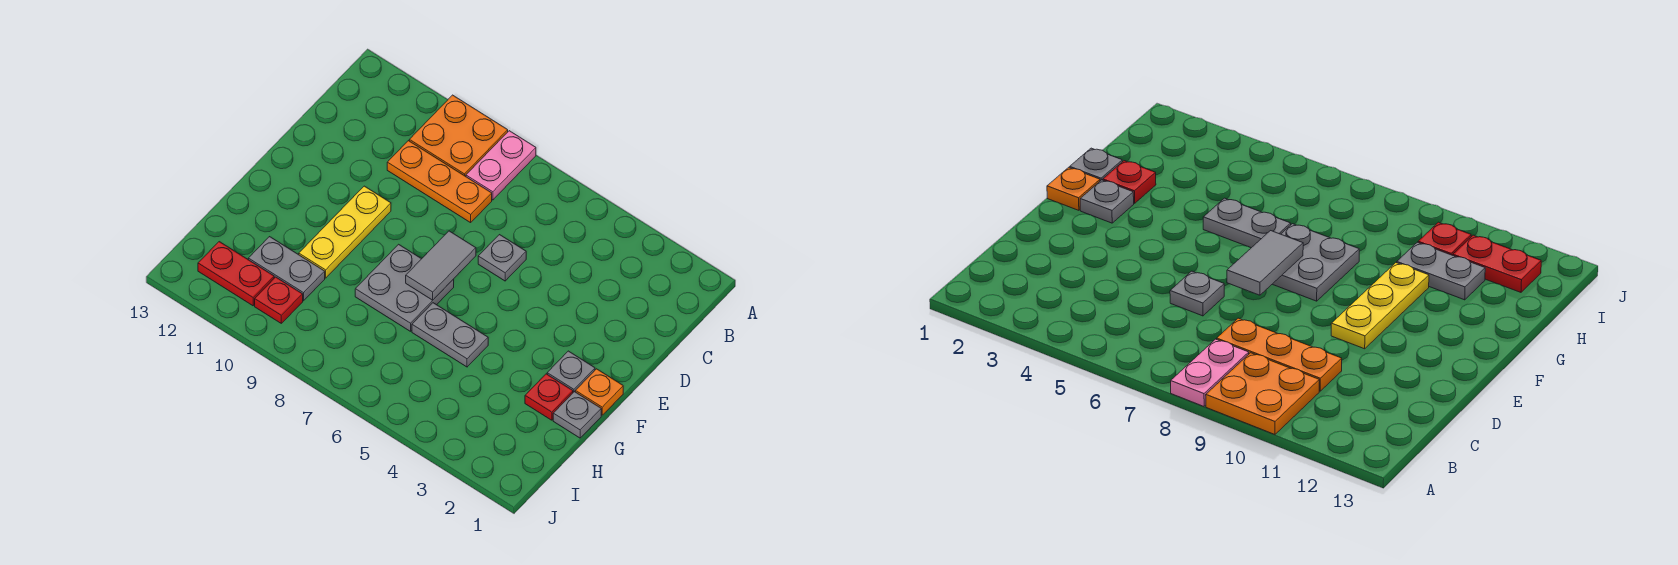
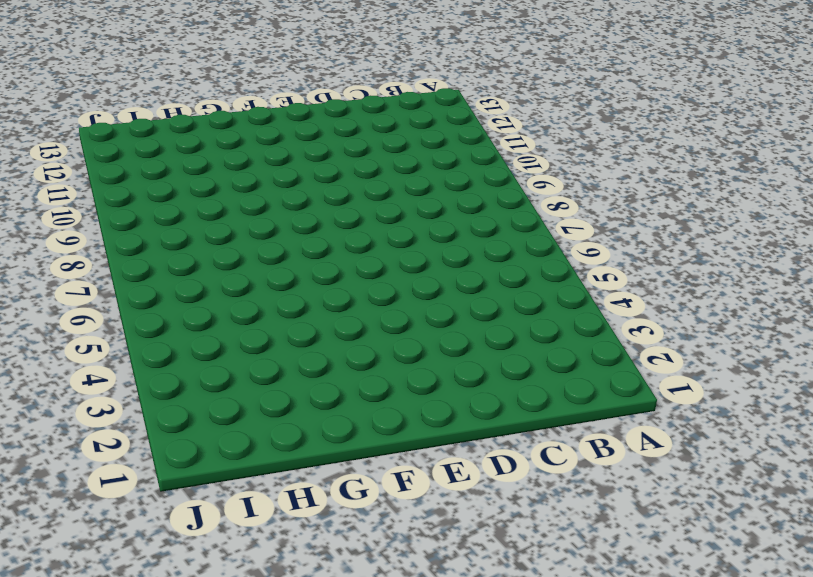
none -> pink plate A8:B8 level 1
none -> orange plate A9:B10 level 1
none -> orange plate C8:C10 level 1

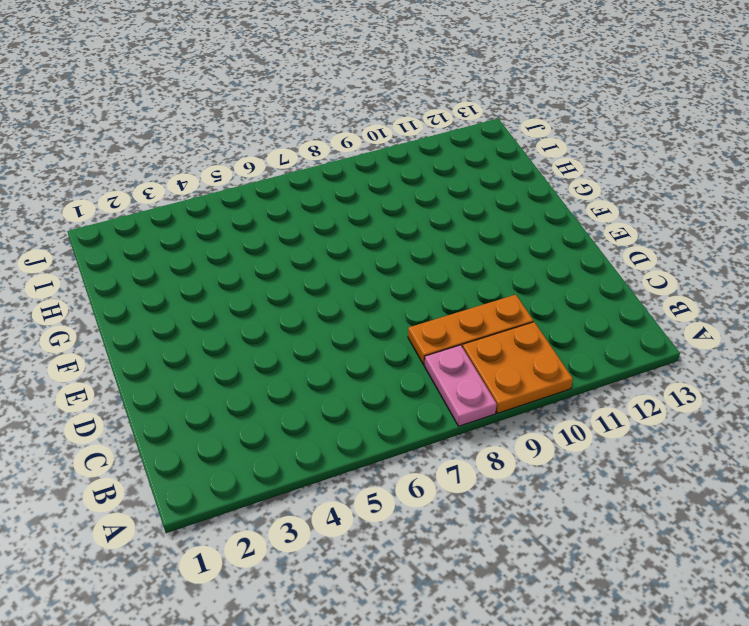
none -> grey plate D6 level 1
none -> yellow plate E10:G10 level 1
none -> orange plate F1 level 1

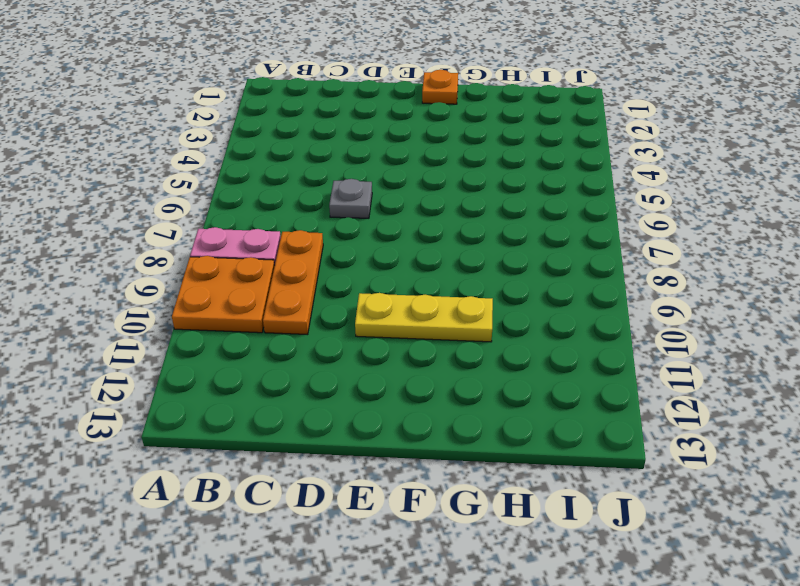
none -> grey plate F2 level 1
none -> grey plate F7:G8 level 1
none -> grey plate G1 level 1

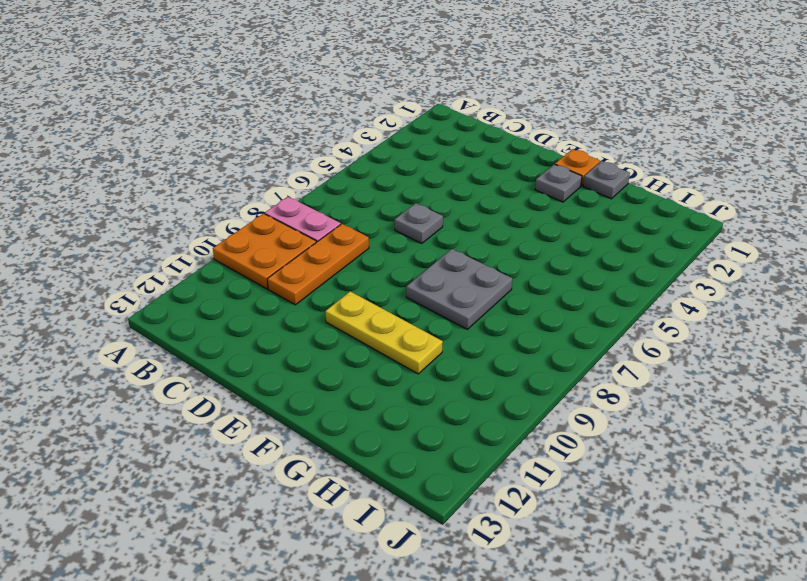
none -> red plate G2 level 1
none -> grey plate G5:G6 level 1
none -> grey plate H10:H11 level 1

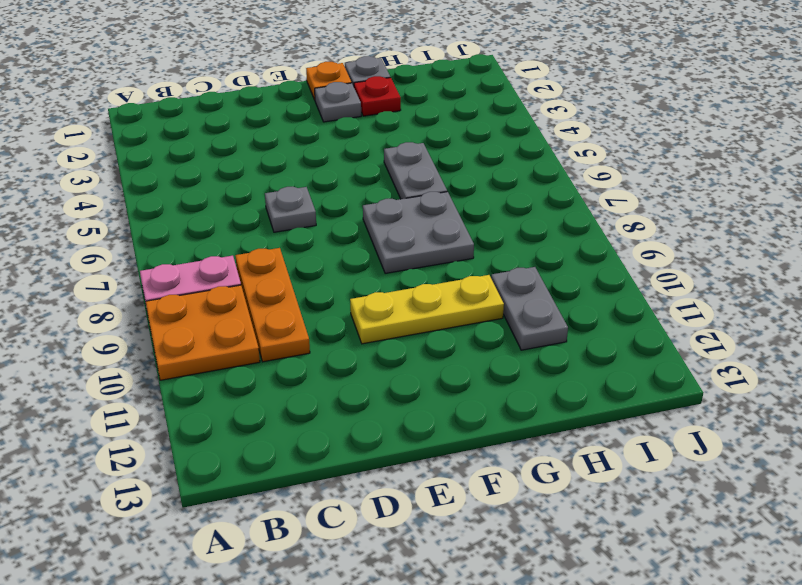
none -> red plate I10 level 1
none -> red plate I11:I12 level 1
none -> grey tile E7:F7 level 2

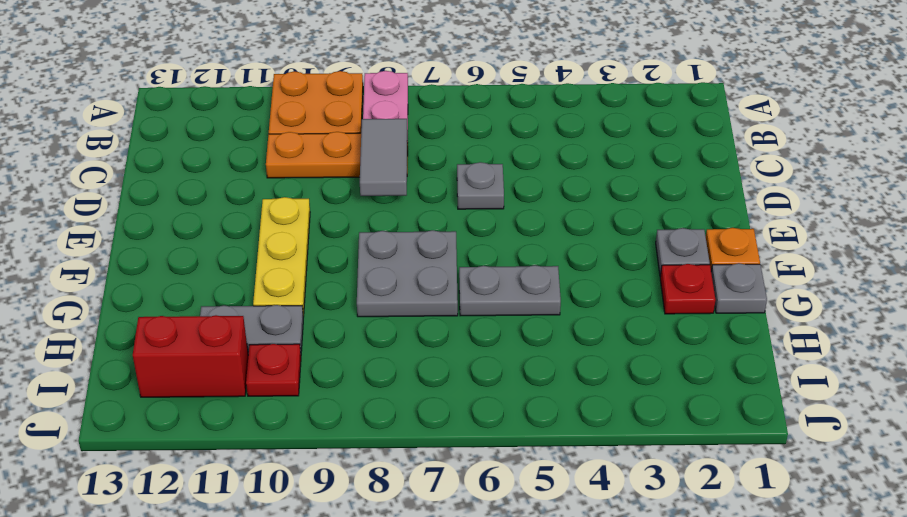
grey tile C8:D8 level 2 -> grey tile E7:F7 level 2
red brick I11:I12 level 1 -> red plate I11:I12 level 1

